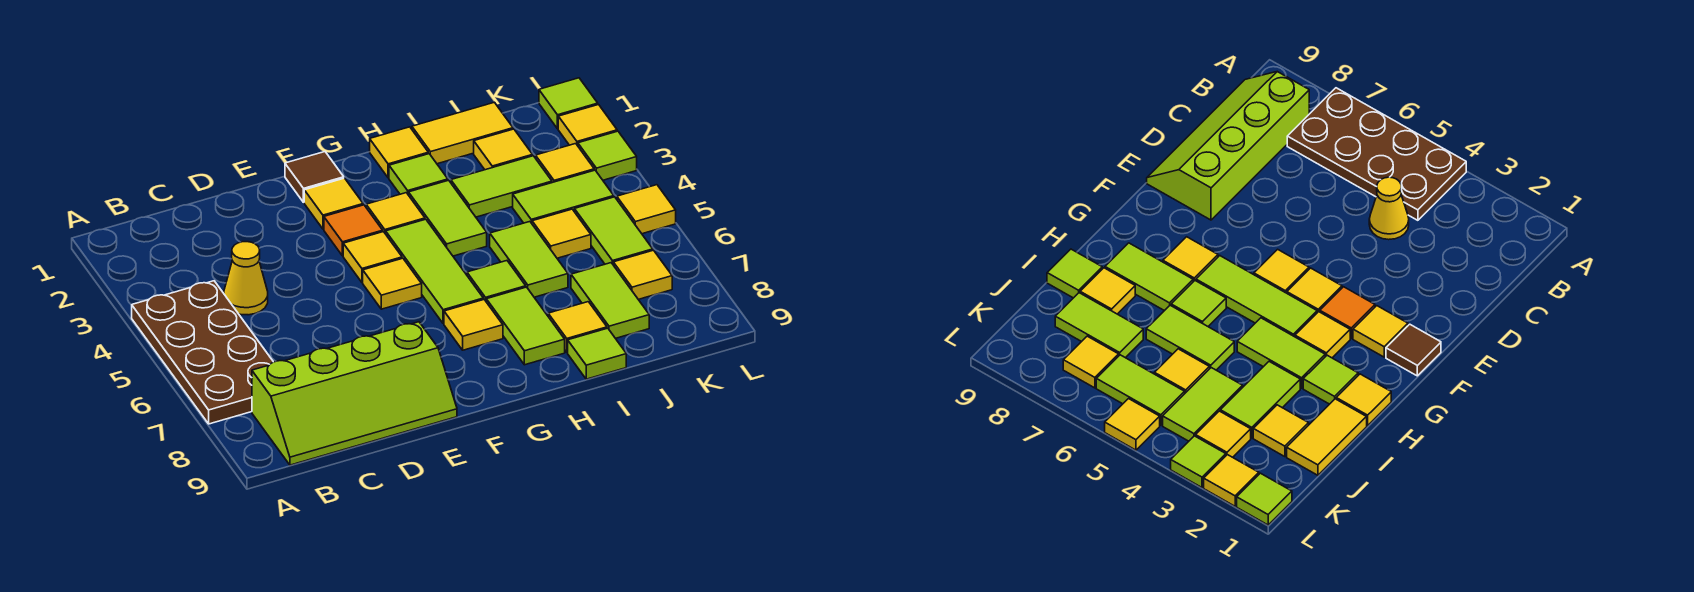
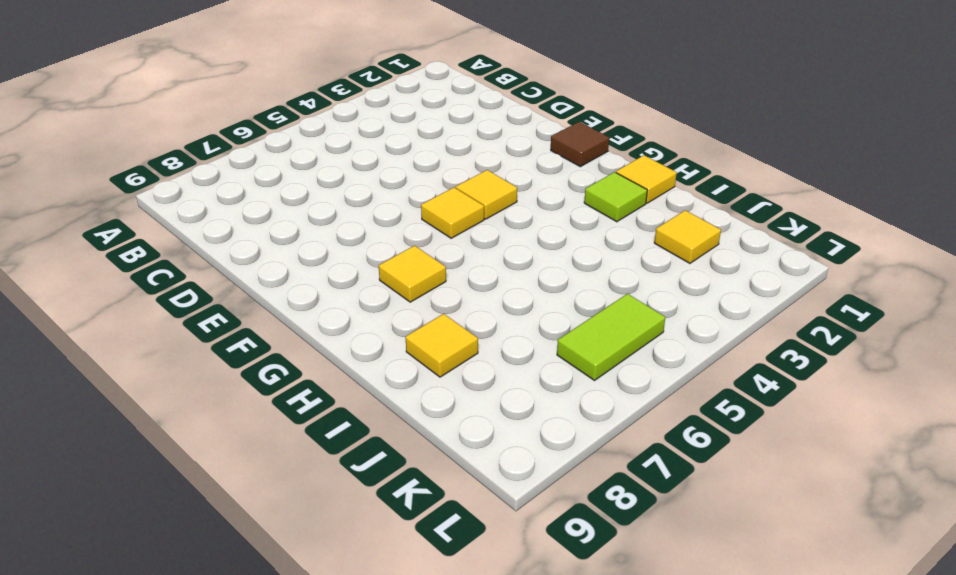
none -> brown plate A4:B7 level 1
none -> lime slope B8:E9 level 1 top 8
none -> yellow cone C4 level 1
none -> yellow tile F2 level 1

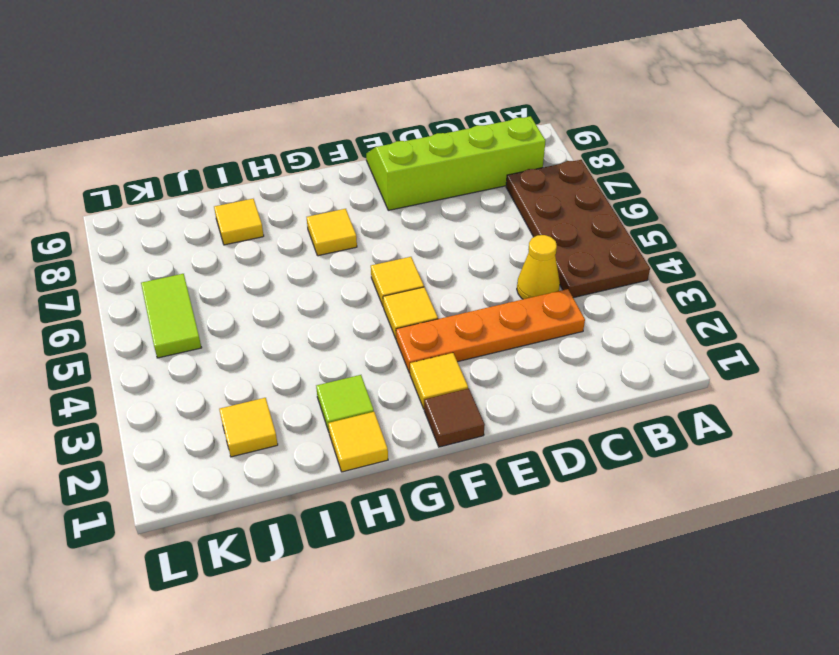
orange plate C3:F3 level 1 -> orange tile F3 level 1
none -> yellow tile G3 level 1
none -> lime tile G4:G6 level 1
none -> lime tile H3:H4 level 1
none -> lime tile H6 level 1

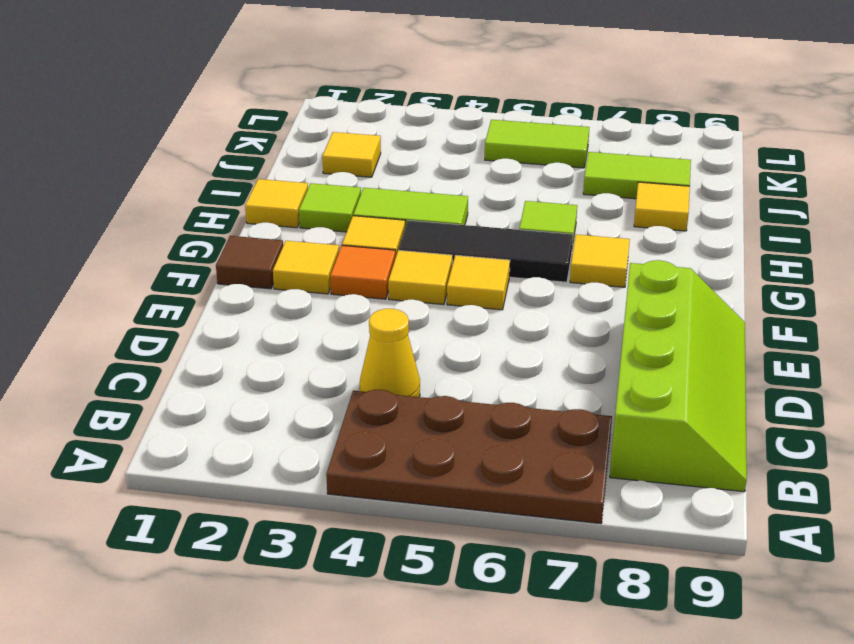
black tile G4:G6 level 1 -> lime tile G4:G6 level 1
none -> lime tile H7:H8 level 1
none -> yellow tile I1:J1 level 1
none -> lime tile I3:J3 level 1
none -> lime tile I5:I6 level 1

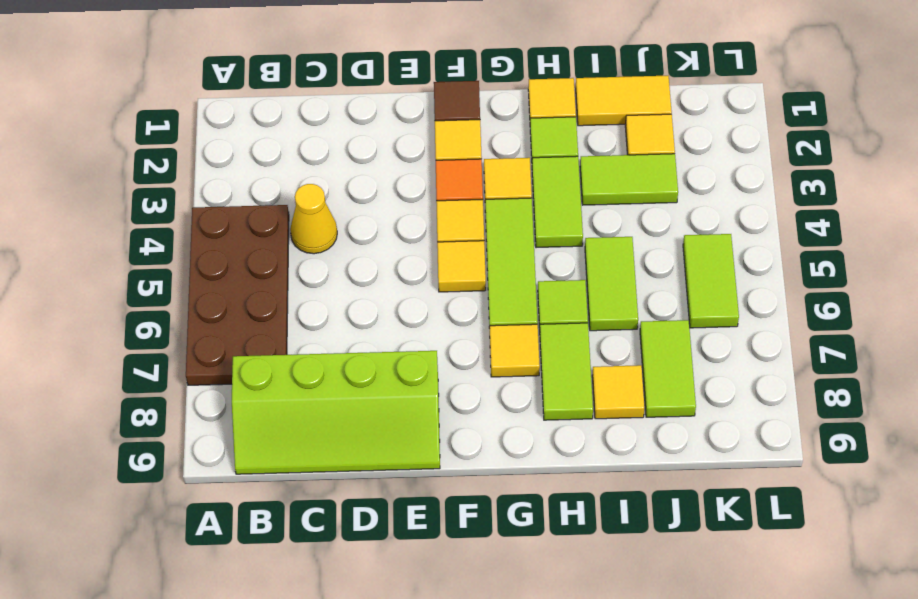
none -> lime tile I9 level 1
none -> lime tile J4:K4 level 1
none -> yellow tile J5 level 1
none -> yellow tile K3 level 1

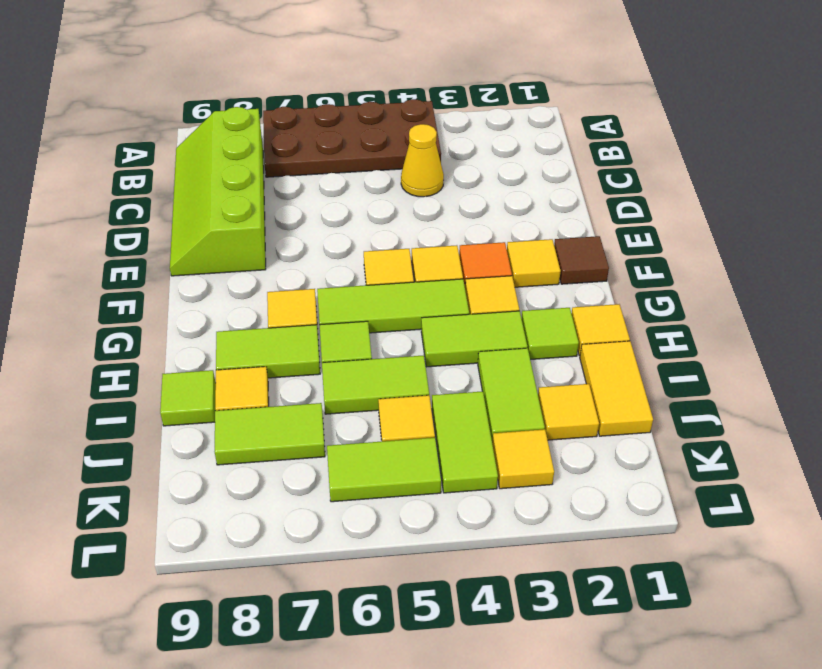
none -> yellow tile K7 level 1
none -> lime tile L1 level 1
none -> yellow tile L2 level 1
none -> lime tile L3 level 1

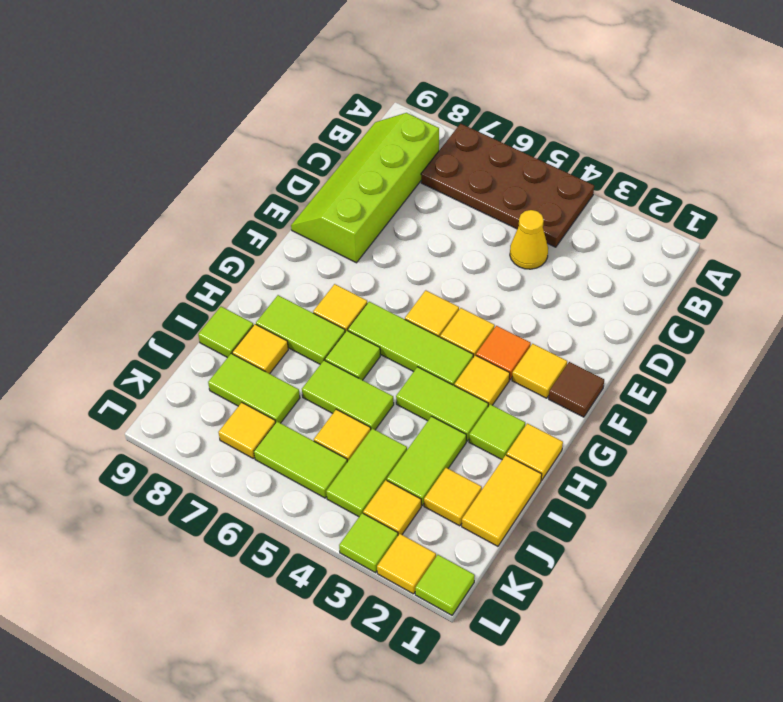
none -> yellow tile L5 level 1

